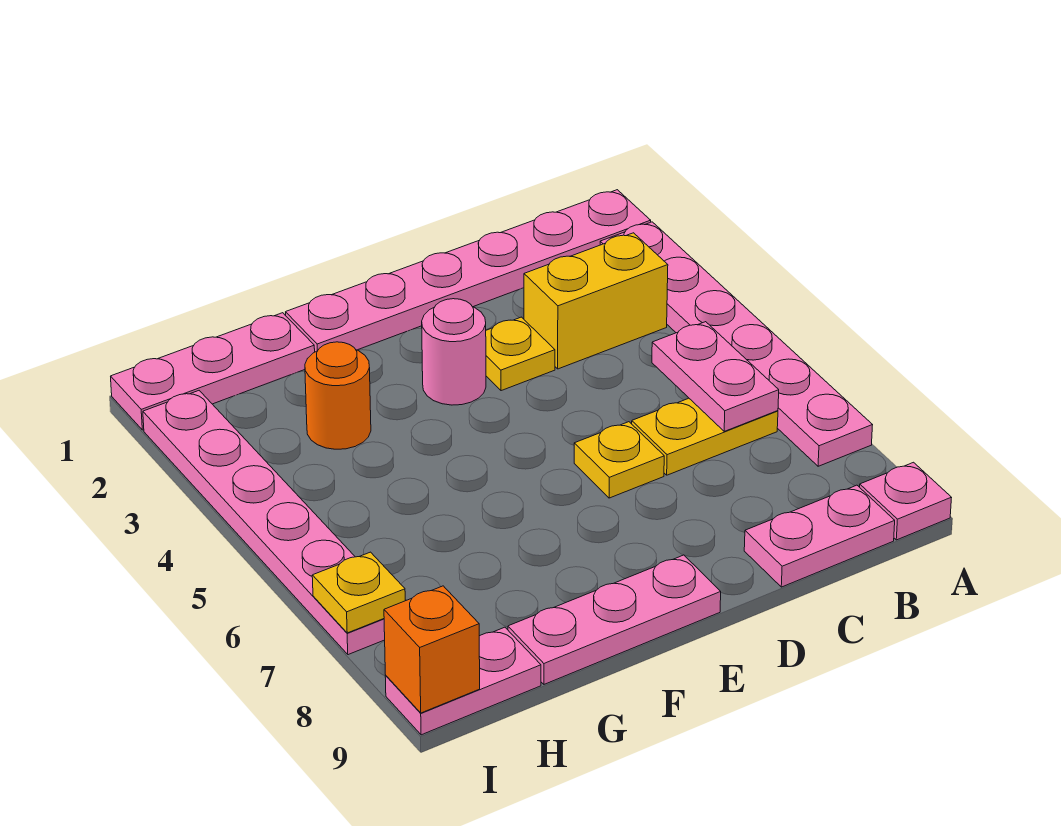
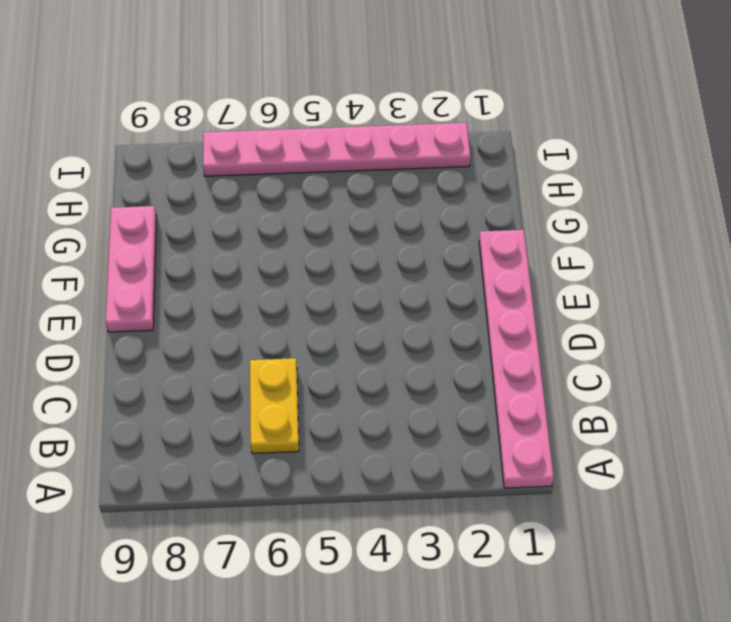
none -> pink plate A2:A7 level 1
none -> pink plate A9 level 1
none -> yellow brick B3:C3 level 1

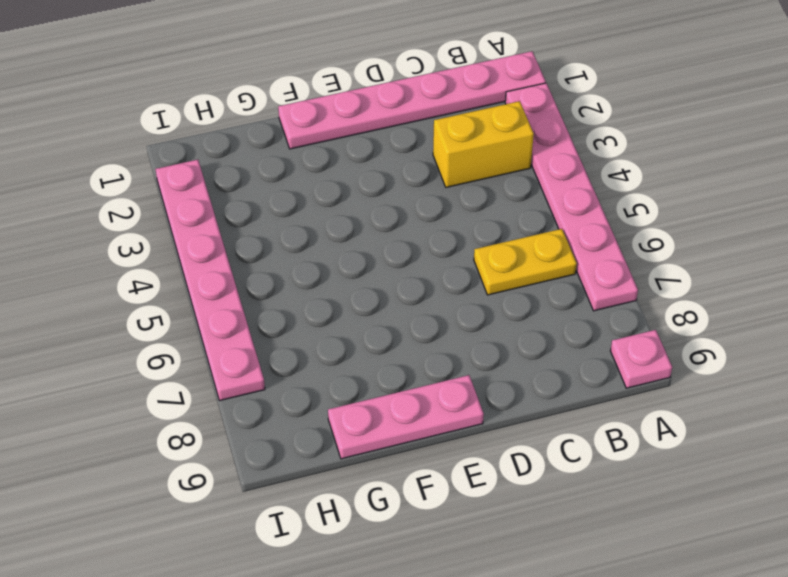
none -> pink plate B9:C9 level 1
none -> yellow plate D3 level 1
none -> yellow plate D6 level 1

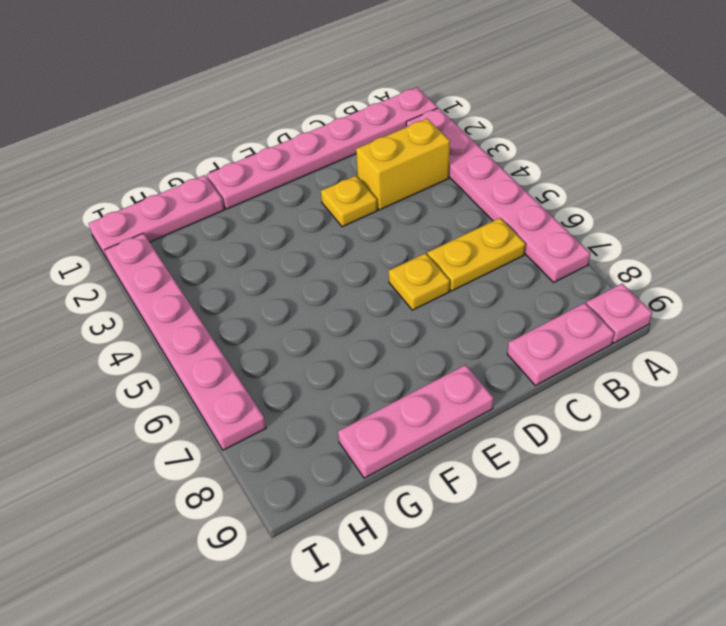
none -> pink round brick E3 level 1
none -> orange round brick G3 level 1
none -> pink plate H9:I9 level 1

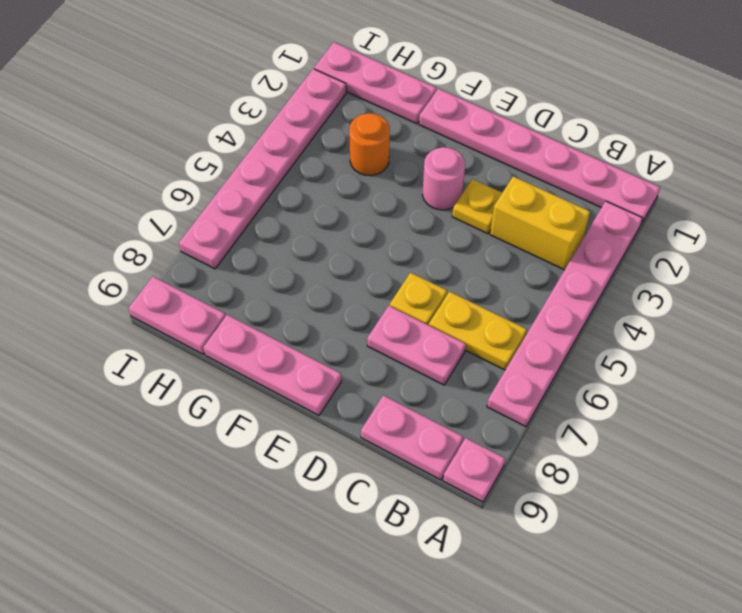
pink plate C7:D7 level 1 -> pink plate B5:B6 level 2
none -> yellow plate I7 level 2
none -> orange brick I9 level 2

